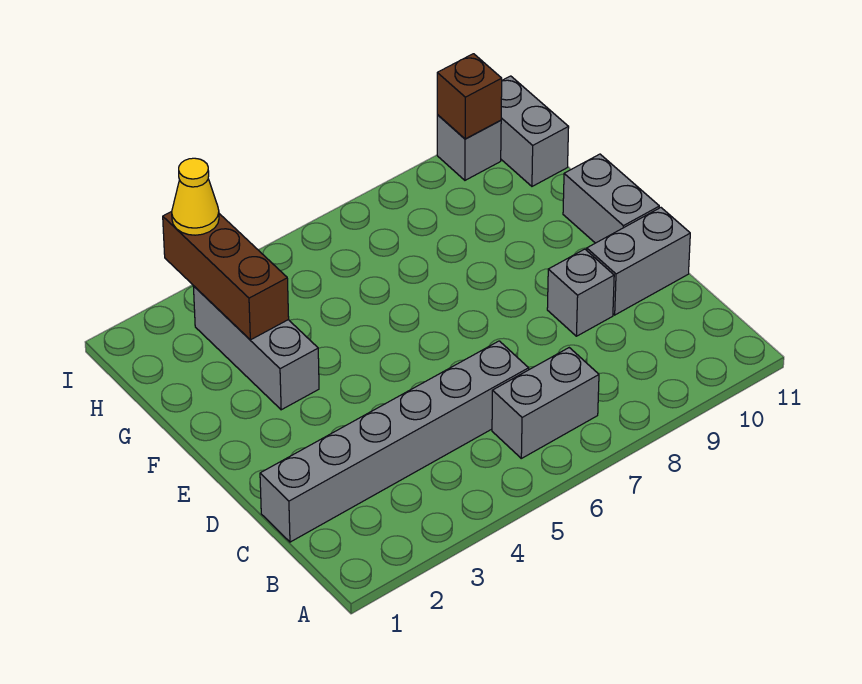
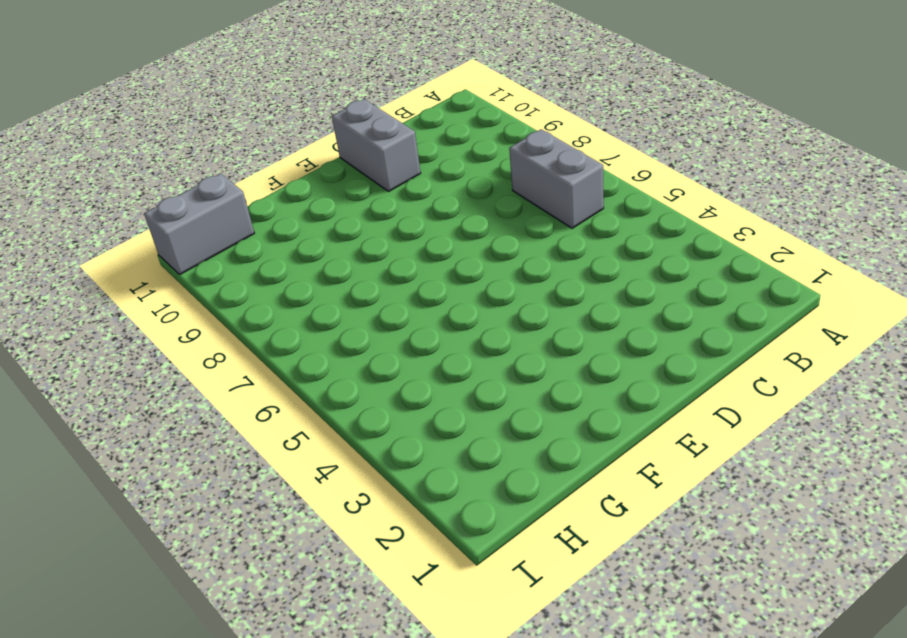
none -> grey brick C1:C6 level 1
none -> grey brick D9 level 1

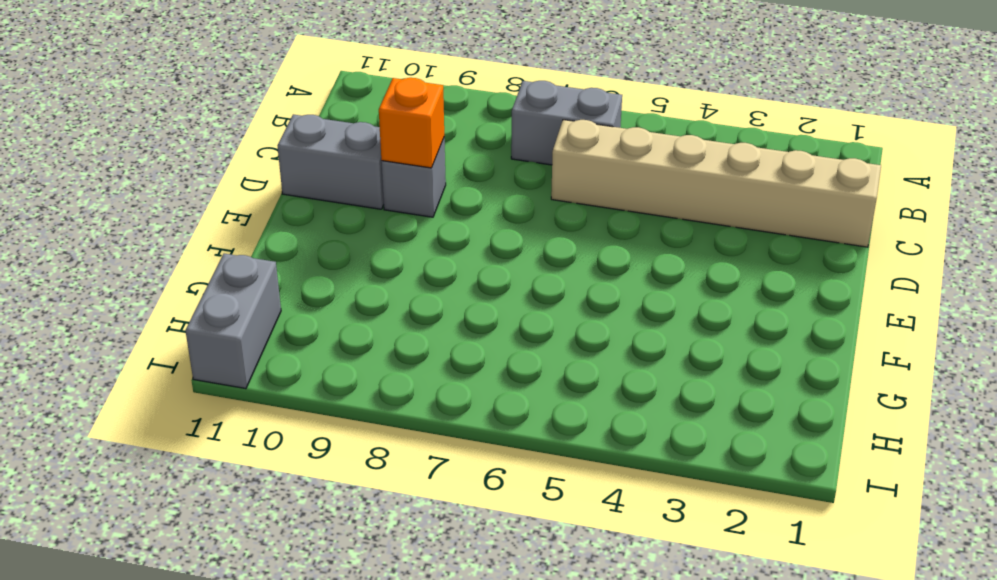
tan brick C1:C6 level 1 -> grey brick C1:C6 level 1
orange brick D9 level 2 -> none
none -> grey brick E11:F11 level 1
none -> grey brick F3:H3 level 1

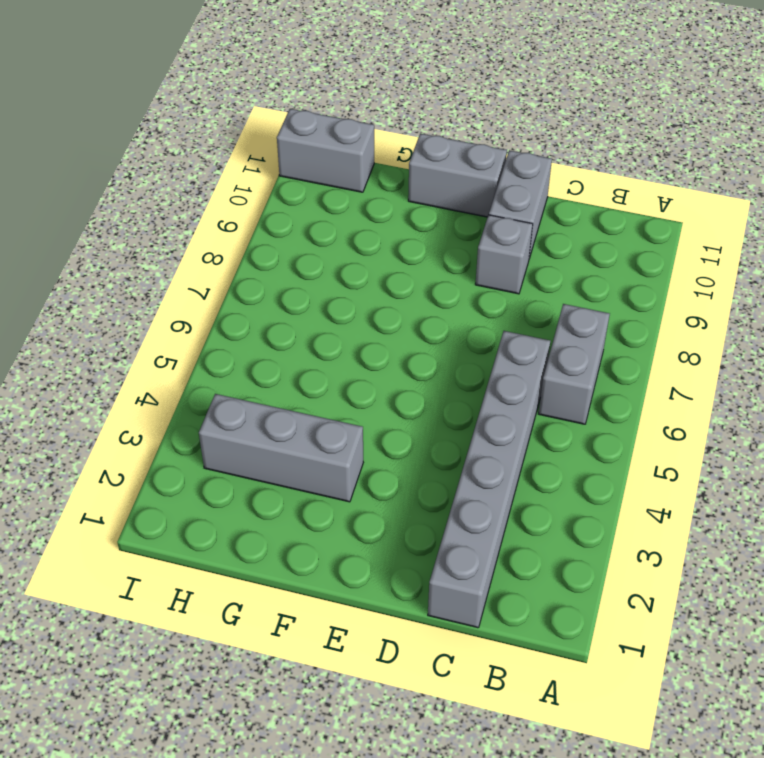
none -> grey brick I10 level 1
none -> brown brick G3:I3 level 2

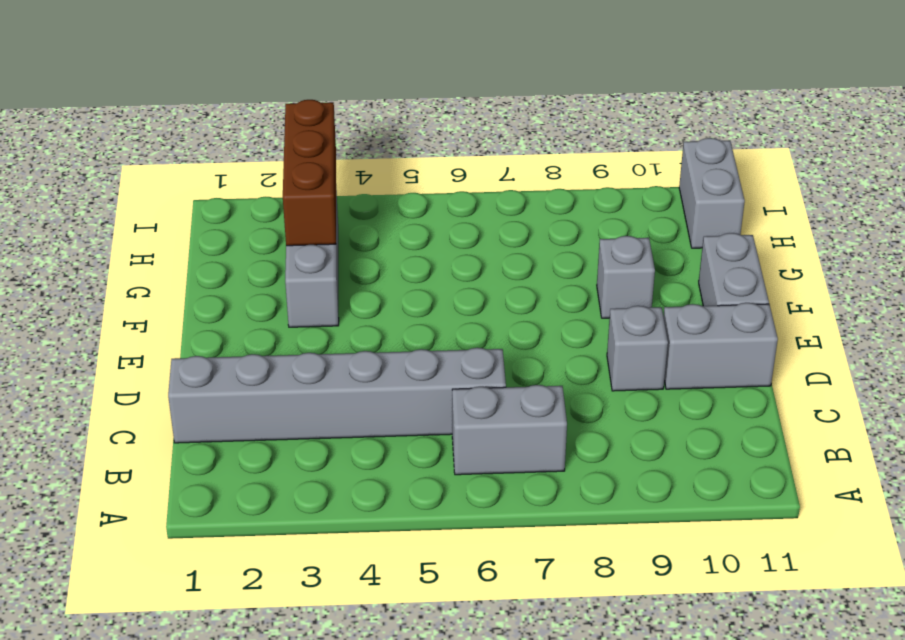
grey brick F9 level 1 -> grey brick I10 level 1
none -> brown brick I10 level 2
none -> yellow cone I3 level 3

